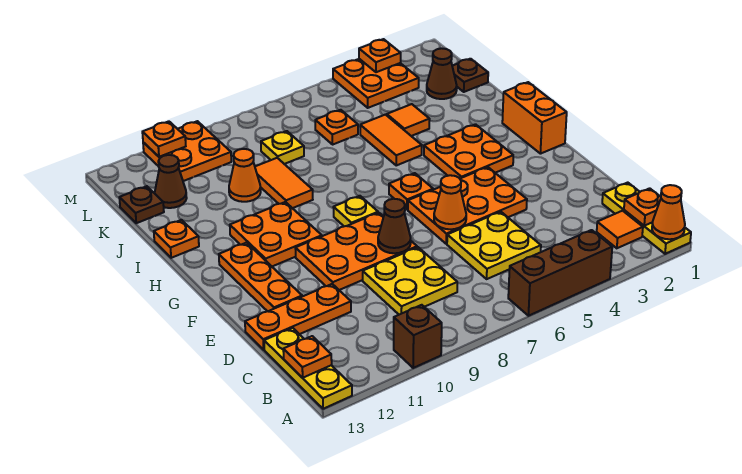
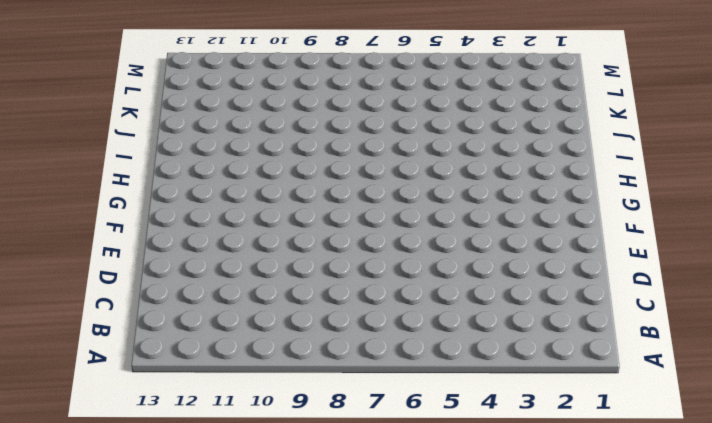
none -> yellow plate A1:C1 level 1
none -> brown brick A4:A6 level 1
none -> brown brick A10 level 1
none -> yellow plate A13:C13 level 1

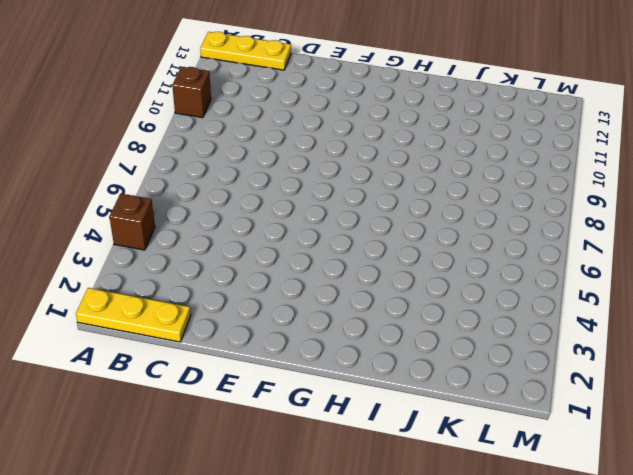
brown brick A4 level 1 -> brown brick A4:A6 level 1
none -> orange tile B2 level 1
none -> yellow plate C5:D6 level 1
none -> yellow plate C8:D9 level 1
none -> orange plate D11:D13 level 1

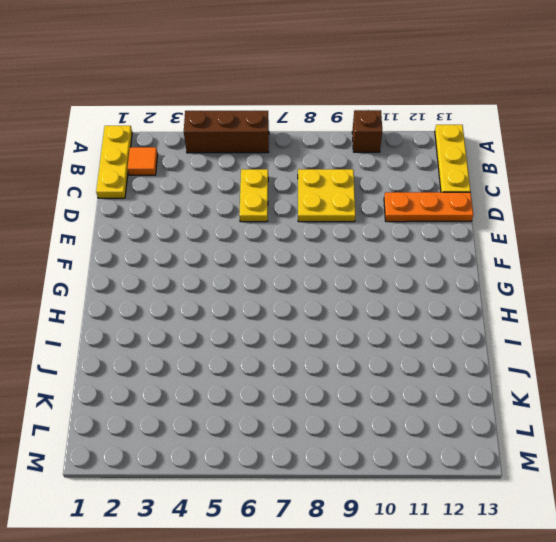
yellow plate C6:D6 level 1 -> yellow plate C5:D6 level 1
none -> orange plate E4:F6 level 1
none -> orange plate E8:F10 level 1
none -> orange plate E12:G12 level 1
none -> orange brick G1:H1 level 1

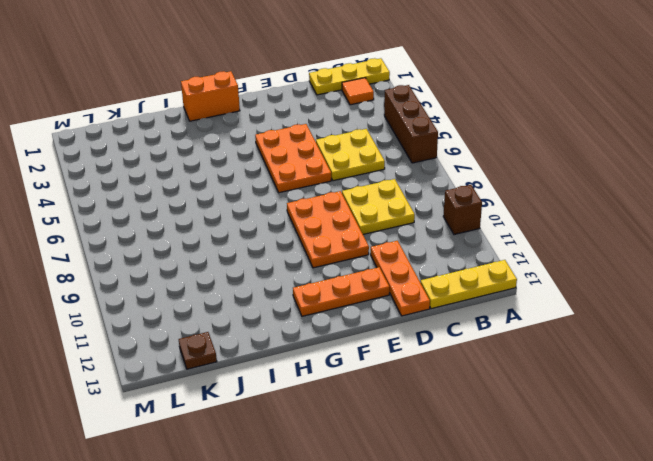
none -> orange plate G3:H4 level 1
none -> orange plate G6 level 1
none -> yellow plate G8 level 1
none -> orange plate G10:H11 level 1

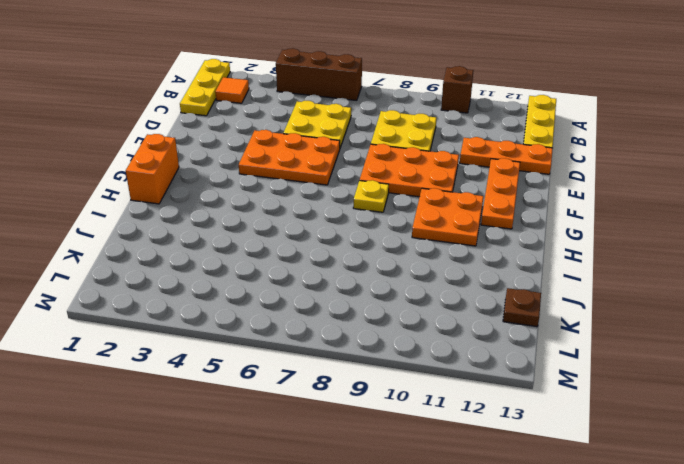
none -> orange plate G3:H4 level 1
none -> orange plate G6 level 1
none -> orange tile I5:J5 level 1
none -> orange tile I9:J9 level 1

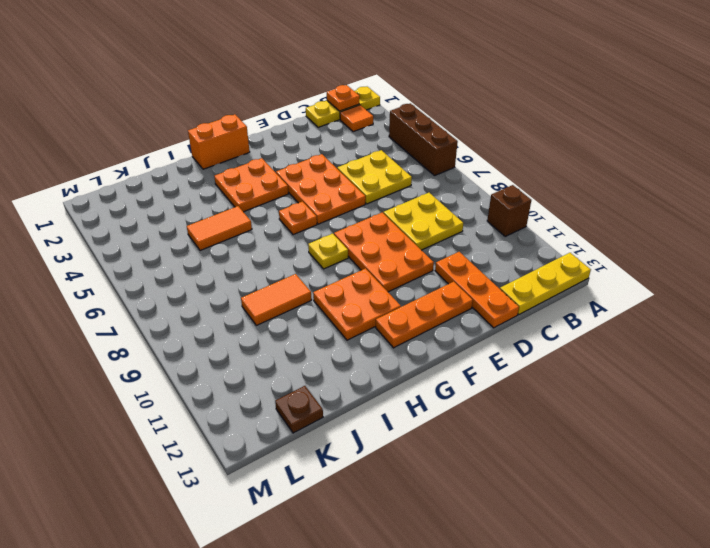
none -> orange plate I13 level 1
none -> orange tile J4 level 1
none -> orange cone J10 level 1
none -> brown plate K1 level 1

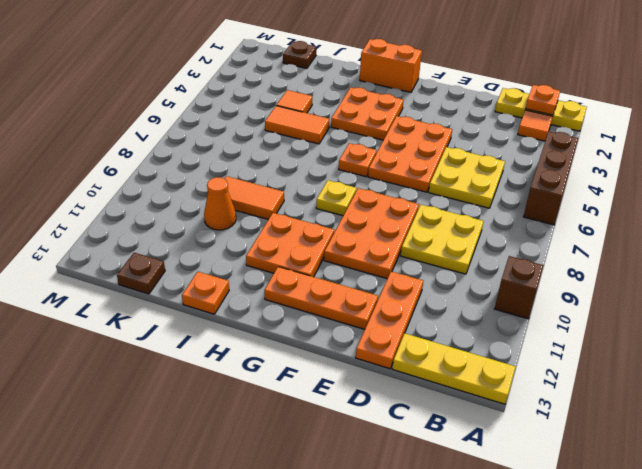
none -> brown cone K2 level 1
none -> orange plate K6 level 1
none -> yellow plate K8 level 1
none -> brown cone K12 level 1

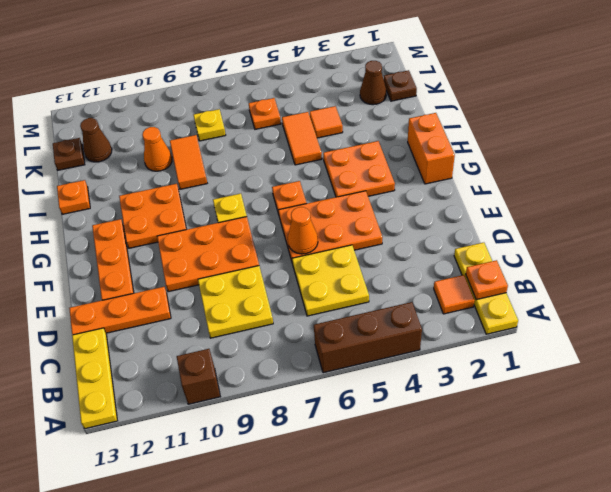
none -> orange plate L3:M4 level 1
none -> orange plate L10:M11 level 1
none -> orange cone A1 level 2
none -> orange plate B13 level 2

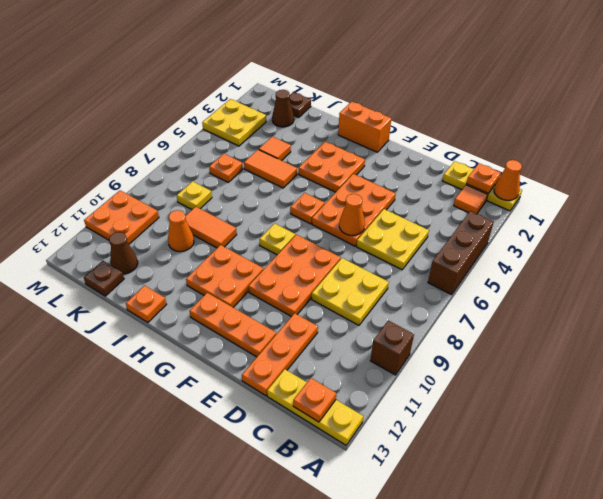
yellow plate L3:M4 level 1 -> orange plate L3:M4 level 1
none -> brown cone E8 level 2
none -> orange plate M3 level 2
none -> orange plate M11 level 2

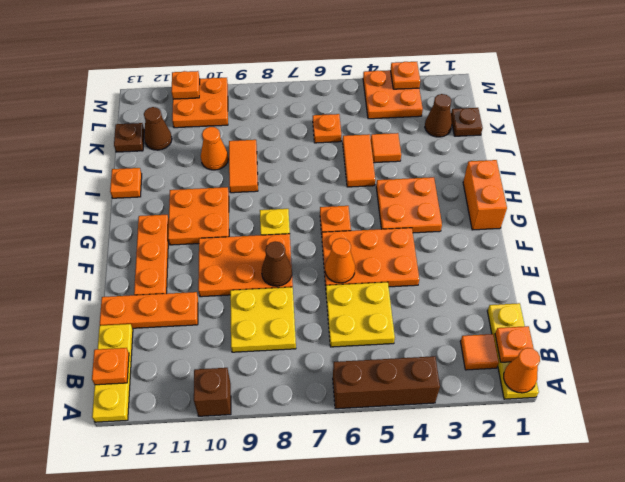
none -> yellow plate K8 level 1

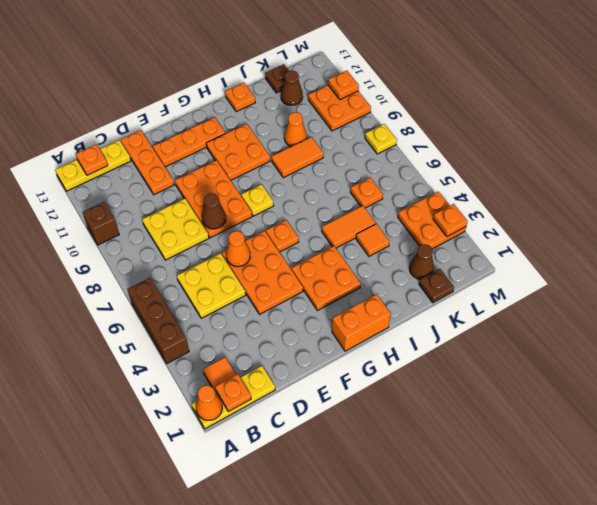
yellow plate M8 level 1 -> yellow plate K8 level 1

